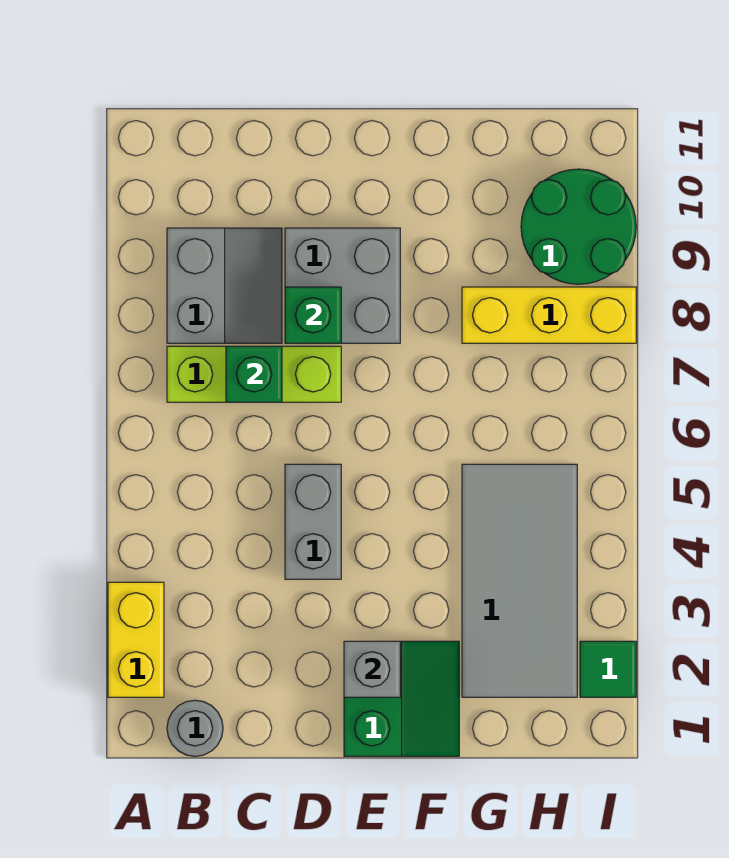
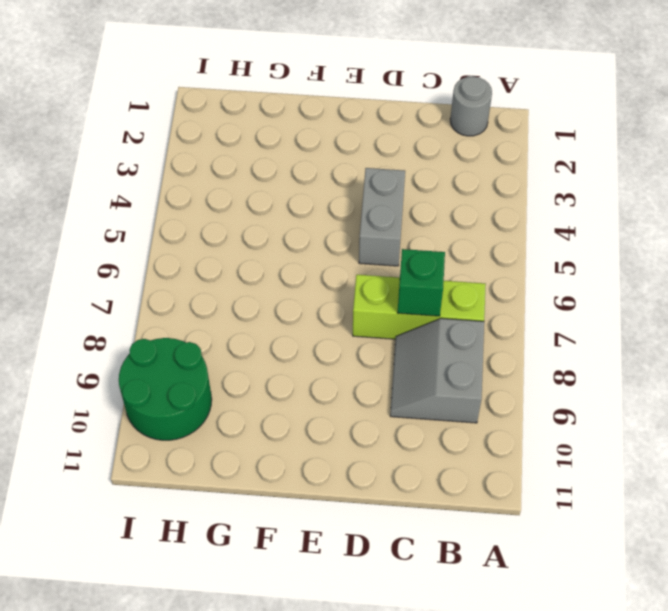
none -> yellow brick A2:A3 level 1
none -> grey brick D8:E9 level 1
none -> green slope E1:F2 level 1 top E

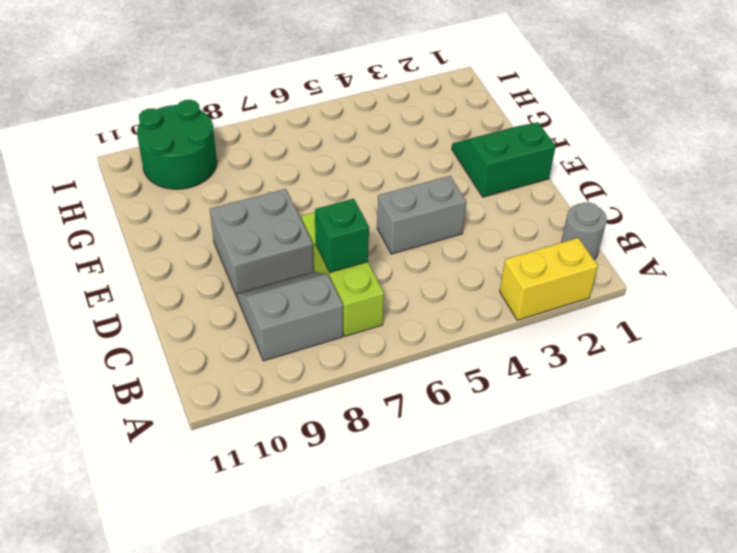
none -> grey tile G2:H5 level 1
none -> yellow brick G8:I8 level 1
none -> green tile I2 level 1

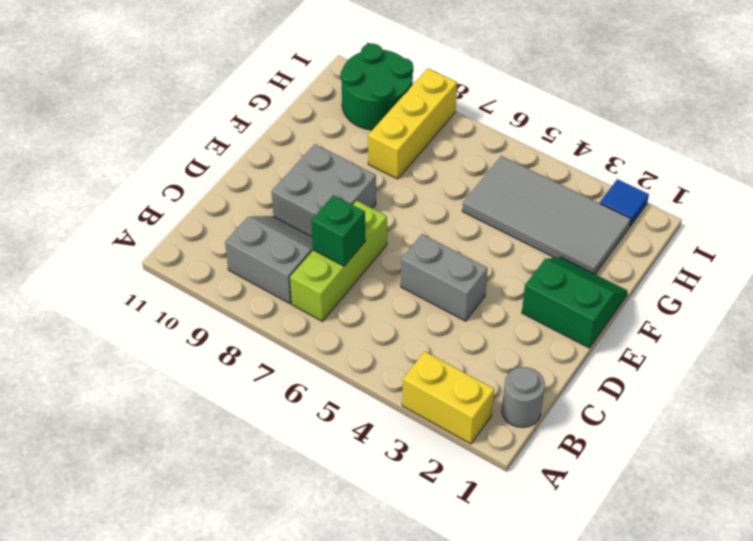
blue tile I2 level 1 -> green tile I2 level 1
none -> green brick D8 level 2
none -> grey brick E2 level 2

